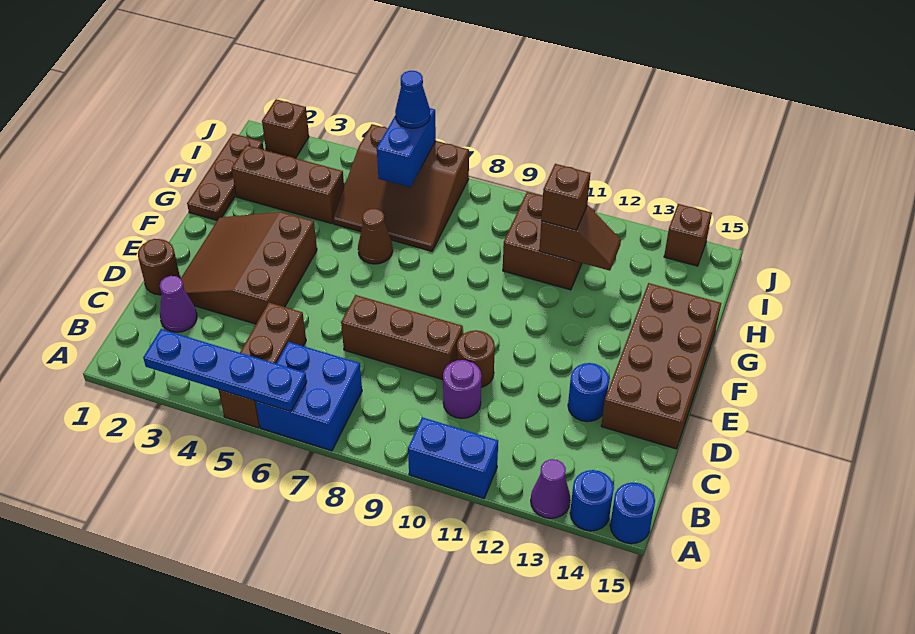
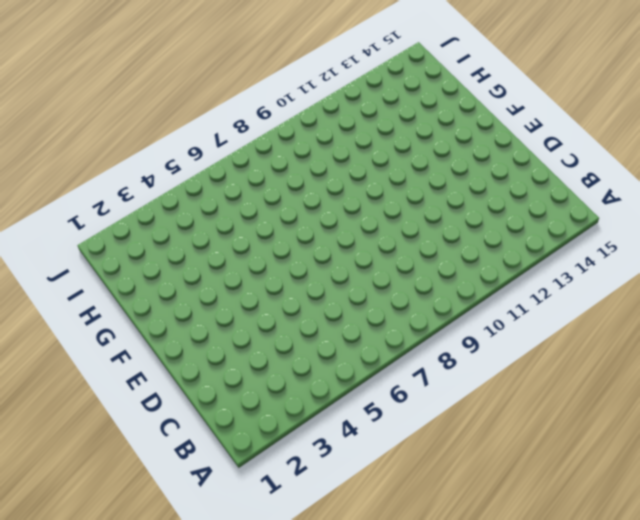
none -> brown brick A5:C5 level 1
none -> blue brick A6:B7 level 1
none -> blue brick A10:A11 level 1

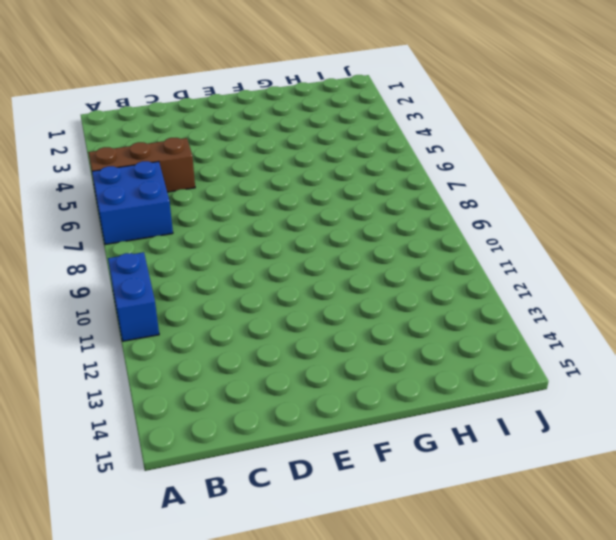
none -> purple cone A13 level 1
none -> blue round brick A14 level 1
none -> blue round brick A15 level 1

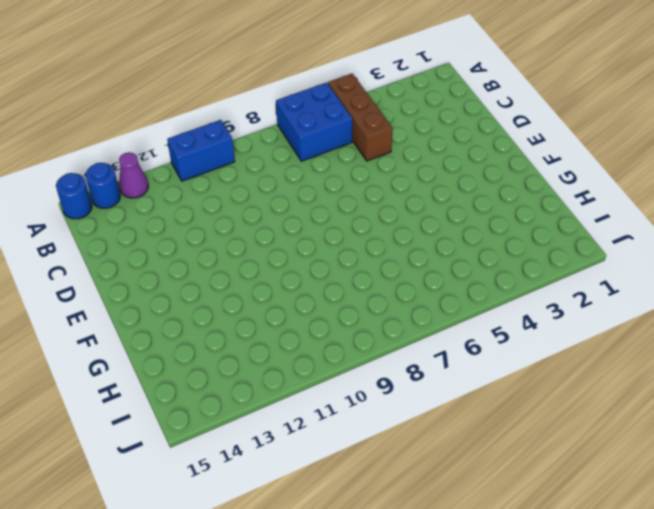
none -> purple cone C2 level 1
none -> purple round brick C10 level 1
none -> brown round brick D1 level 1

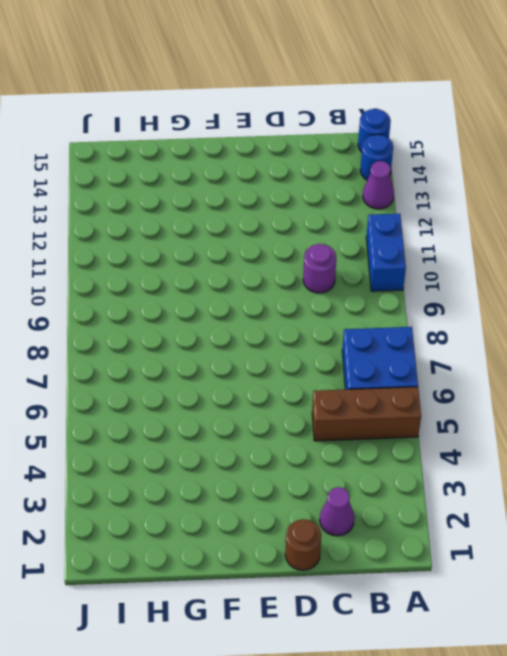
none -> brown slope D2:F4 level 1 top 4
none -> brown brick D7:D9 level 1
none -> brown round brick D10 level 1

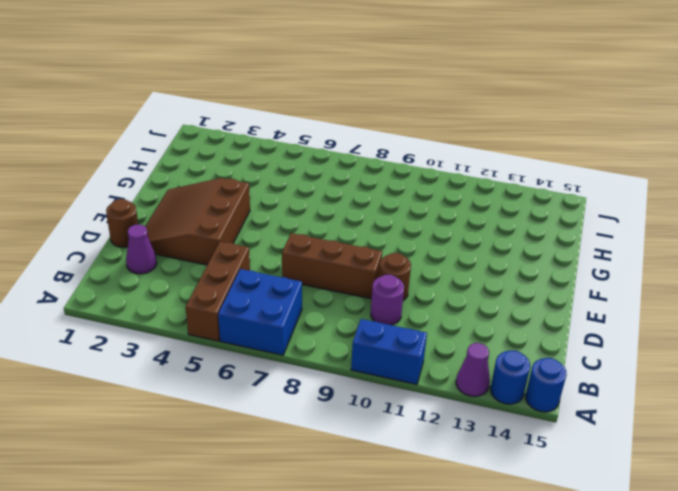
none -> blue round brick D13 level 1
none -> brown brick D14:G15 level 1
none -> brown plate G1:I1 level 1

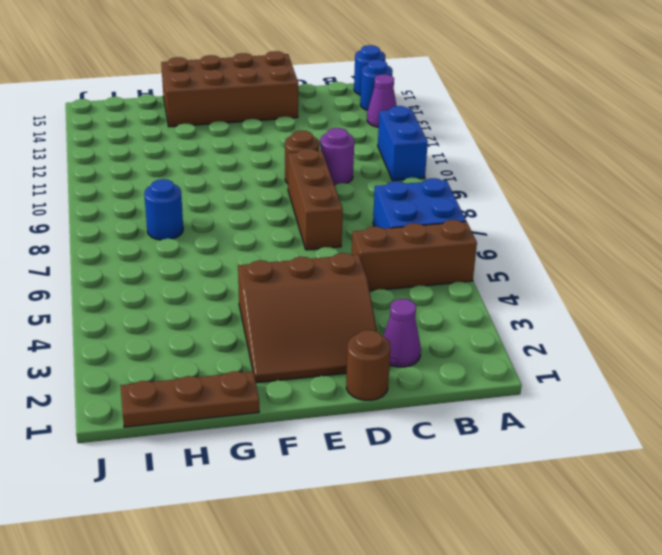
blue round brick H8 level 1 -> blue round brick D13 level 1
none -> brown cone G6 level 1
none -> brown brick H2:H4 level 1
none -> brown slope H5:J7 level 1 top J

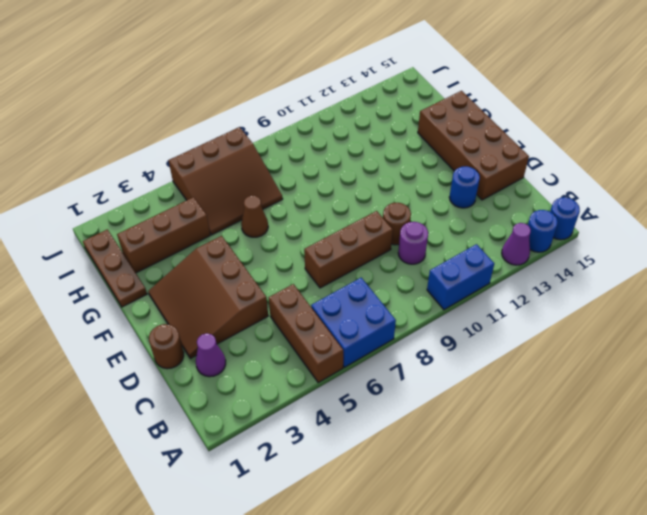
none -> brown brick H10:I11 level 1
none -> brown brick J2 level 1
none -> brown brick J14 level 1

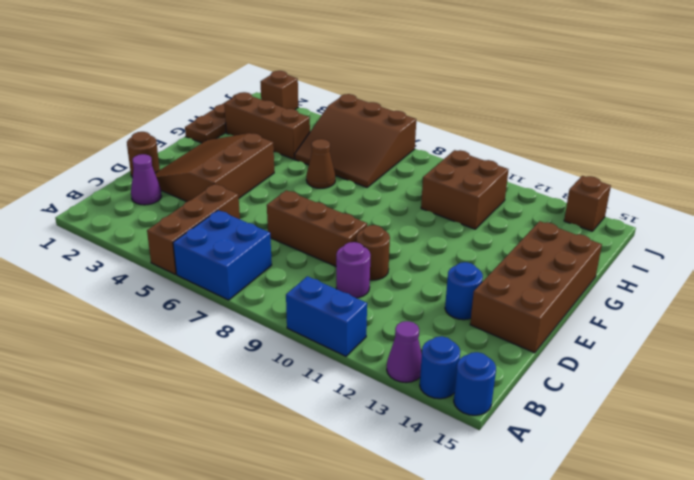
none -> blue plate A3:A6 level 2
none -> brown slope H11:H12 level 2 top 11
none -> blue brick I6:J6 level 2

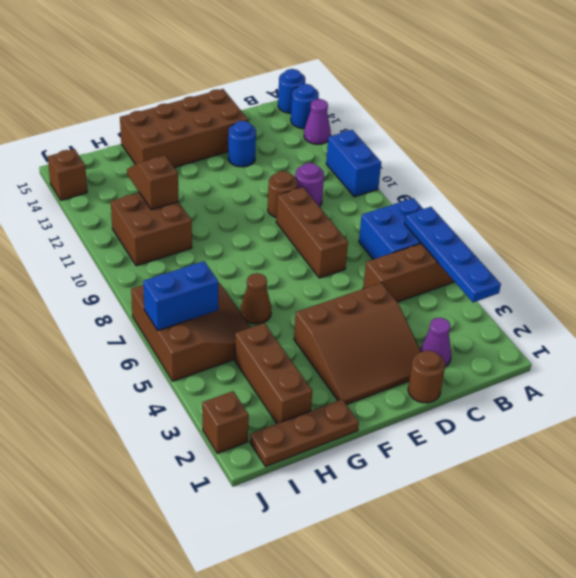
none -> brown brick H11 level 3
none -> blue cone J6 level 3

